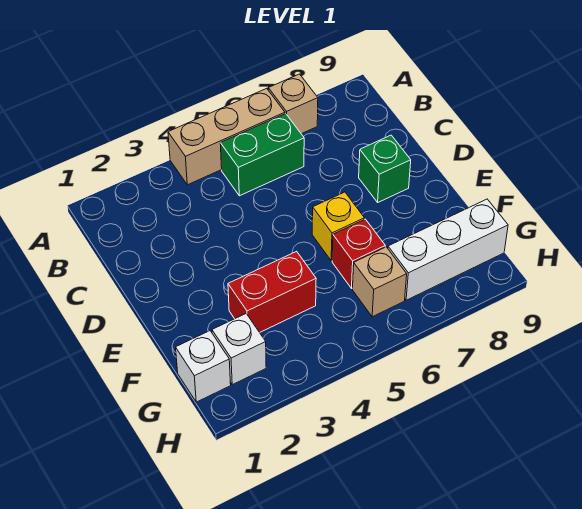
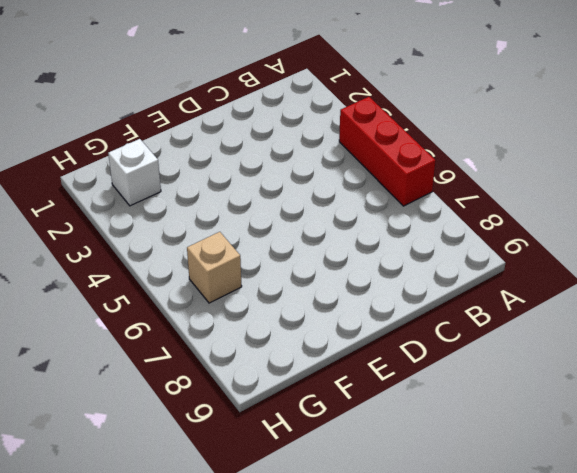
red brick A4:A6 level 1 -> tan brick A4:A6 level 1
none -> tan brick A7 level 1
none -> green brick B5:B6 level 1

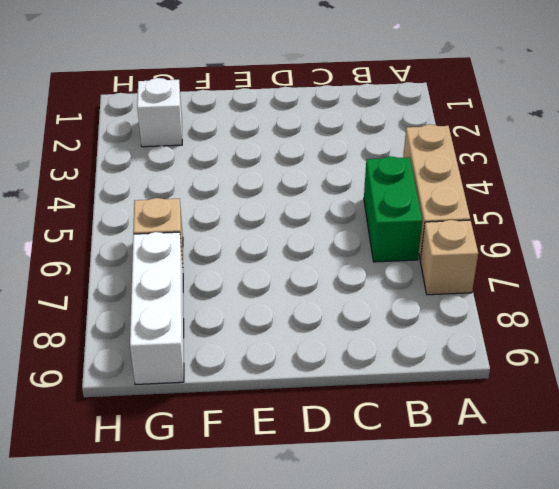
none -> green brick D8 level 1
none -> yellow brick E6 level 1

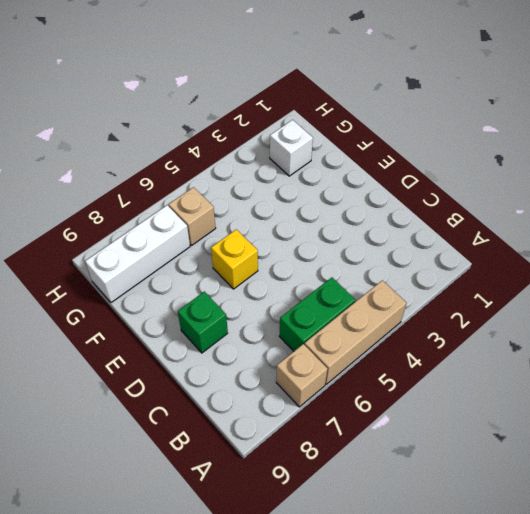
none -> red brick F3:F4 level 1
none -> red brick F6 level 1

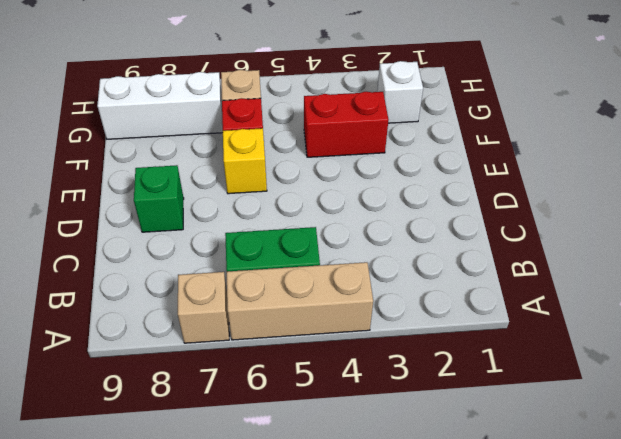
none -> white brick G1 level 1

